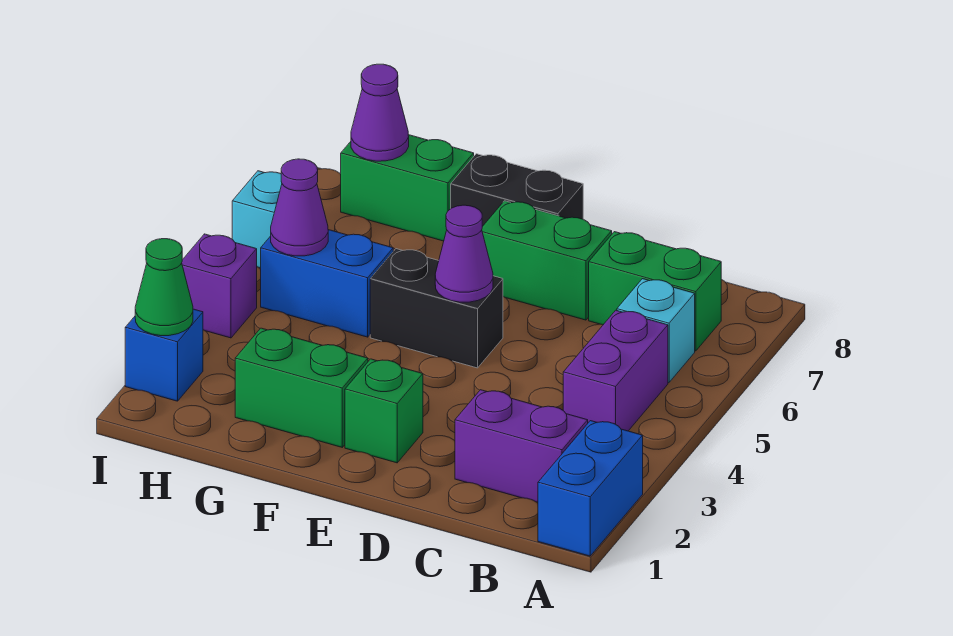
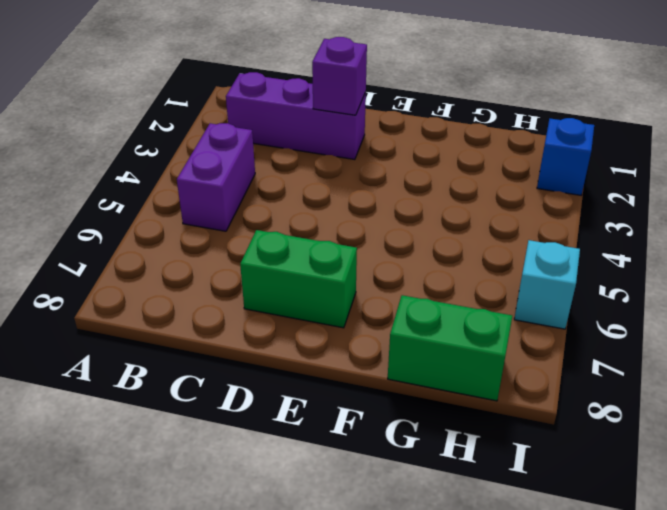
purple brick B2:D2 level 1 -> purple brick B2:C2 level 1
purple brick D2 level 2 -> purple brick I4 level 1
none -> blue brick A1:A2 level 1
none -> cyan brick B6 level 1
none -> green brick B7:C7 level 1

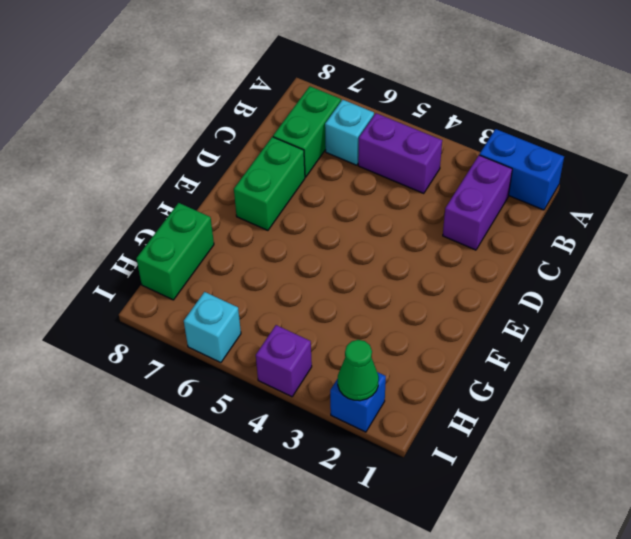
none -> green brick E2 level 1
none -> black brick E5:F5 level 1
none -> black brick E8:F8 level 1

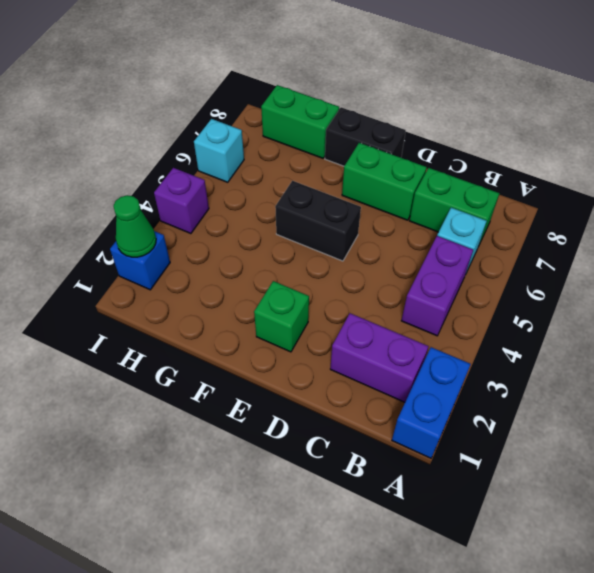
none -> green brick F2:G2 level 1
none -> blue brick G5:H5 level 1
none -> purple cone E5 level 2

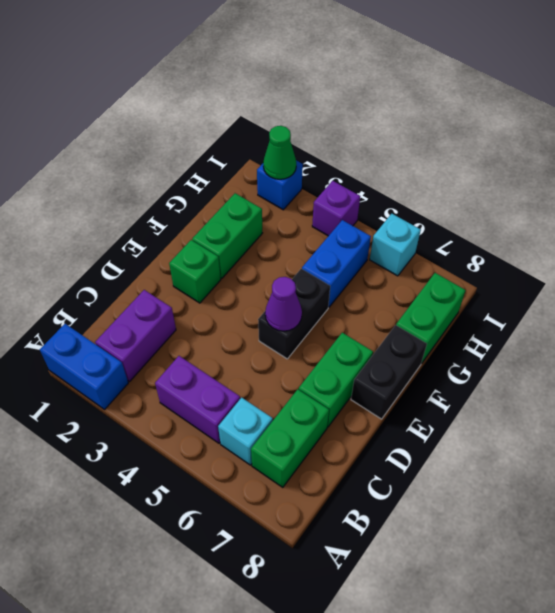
none -> purple cone H5 level 2
none -> purple cone H8 level 2

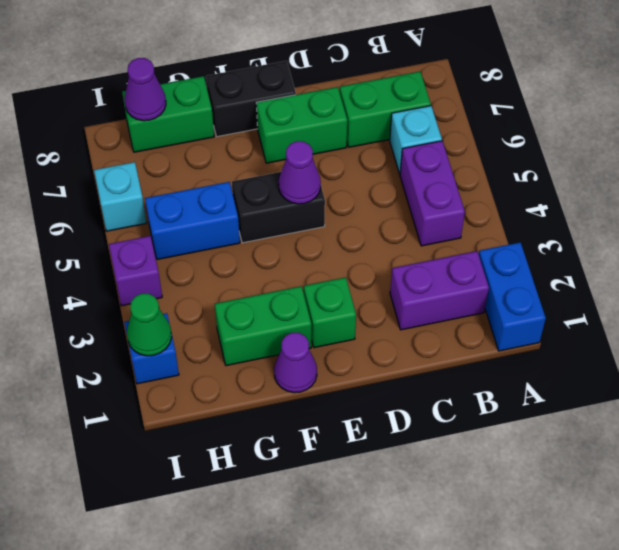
purple cone F1 level 1 -> purple cone H5 level 2

